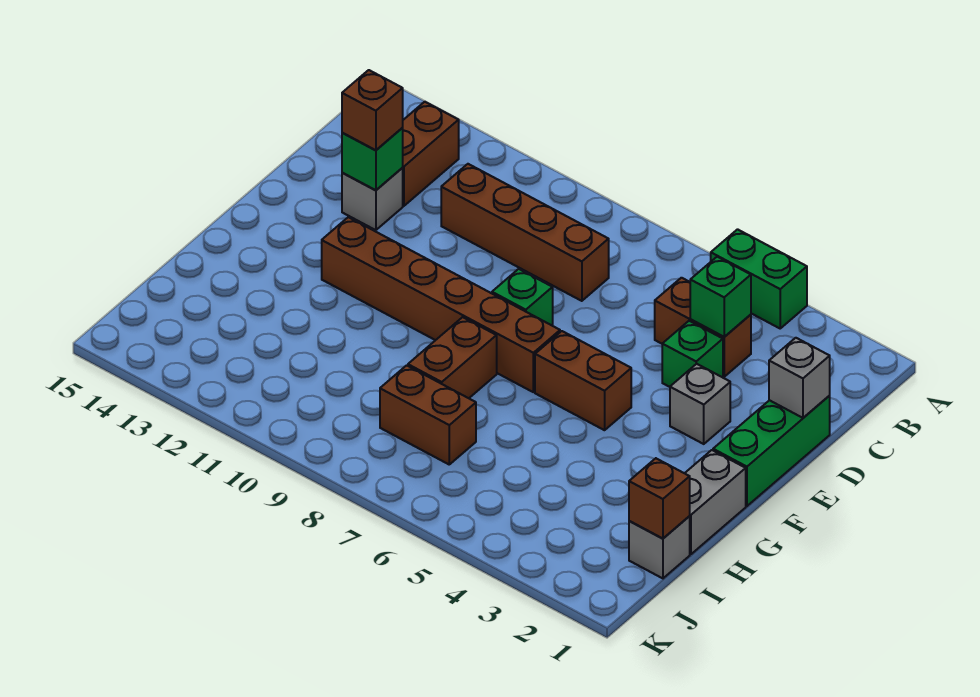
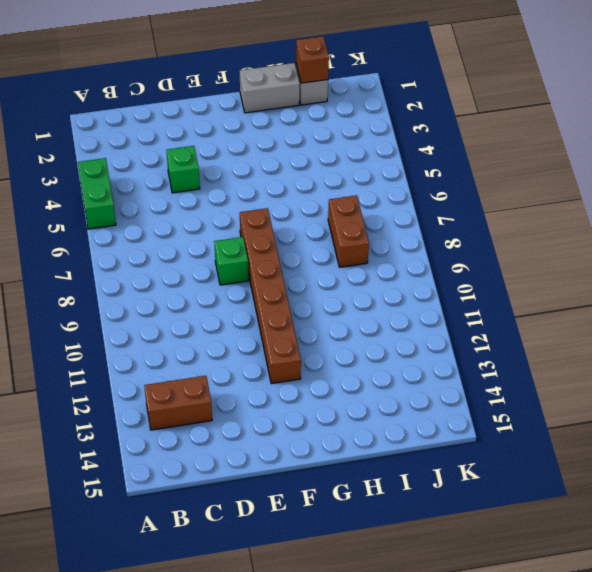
none -> brown brick C4:C5 level 1
none -> brown brick C8:C11 level 1
none -> green brick D1:F1 level 1

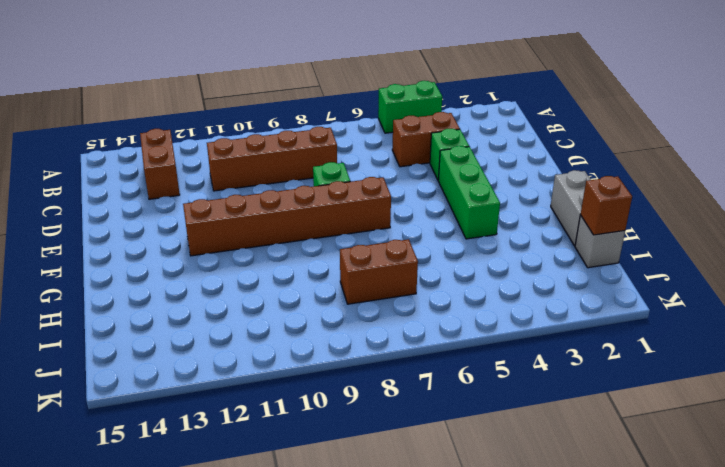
green brick E4:G4 level 1 -> green brick D1:F1 level 1
none -> grey brick D13 level 1
none -> grey brick E3 level 1
none -> brown brick F5:F6 level 1

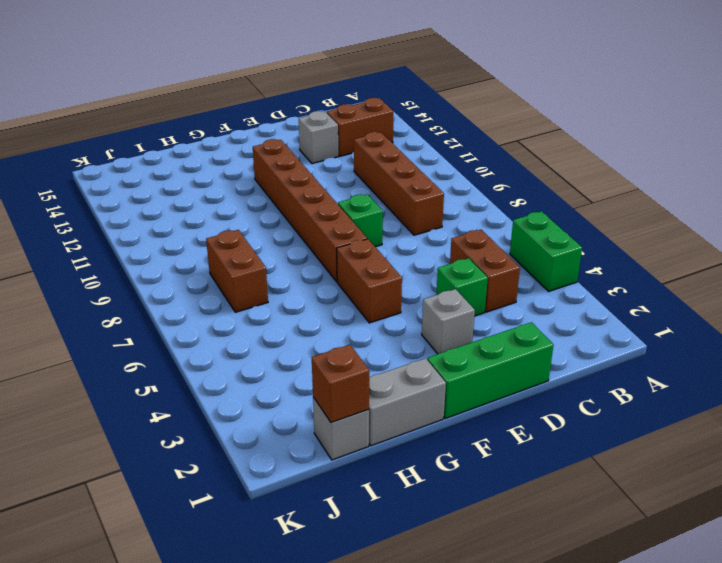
none -> brown brick G8:H8 level 1
none -> green brick C4 level 2
none -> grey brick D1 level 2

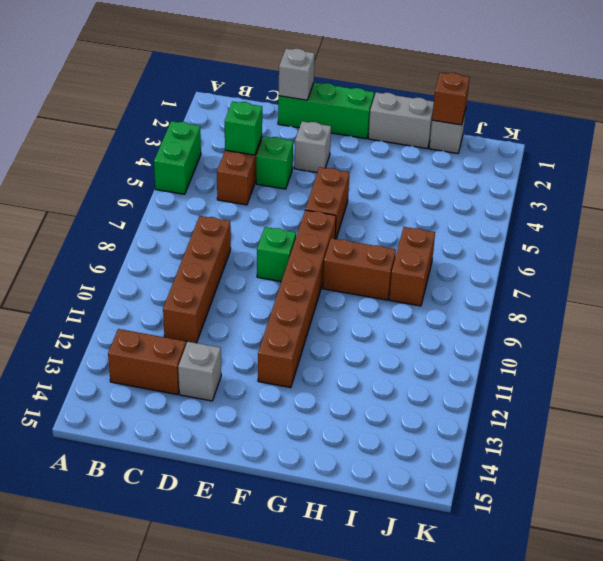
none -> green brick D13 level 2
none -> brown brick D13 level 3

